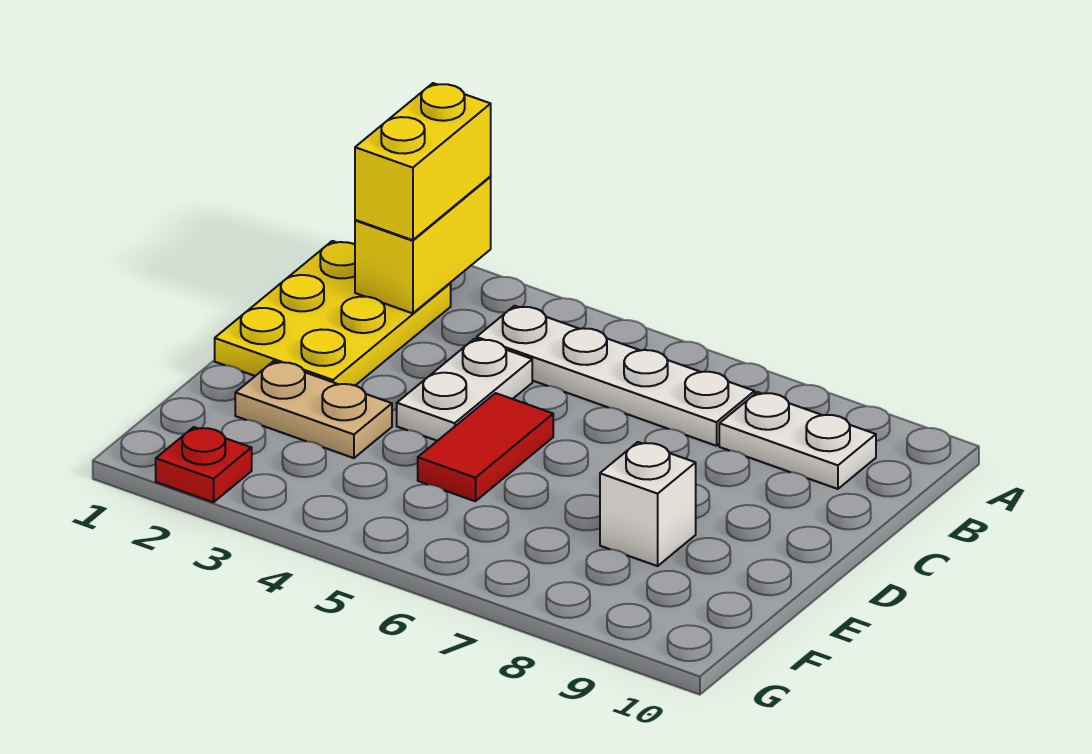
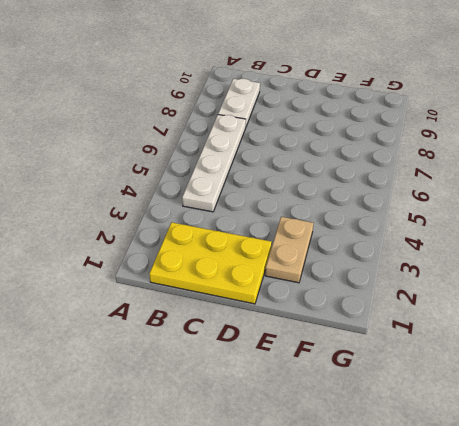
none -> white plate C4:D4 level 1
none -> red tile D5:E5 level 1

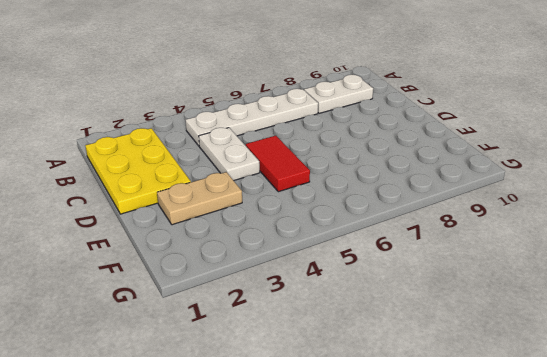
none -> white brick E8 level 1
none -> red plate G2 level 1

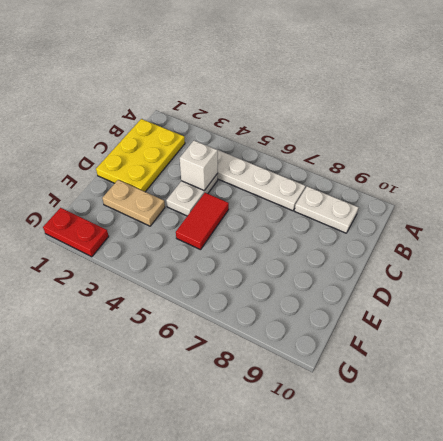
white brick C4 level 2 -> white brick E8 level 1
red plate G1:G2 level 1 -> red plate G2 level 1
none -> yellow brick A2:B2 level 2
none -> yellow brick A2:B2 level 3

